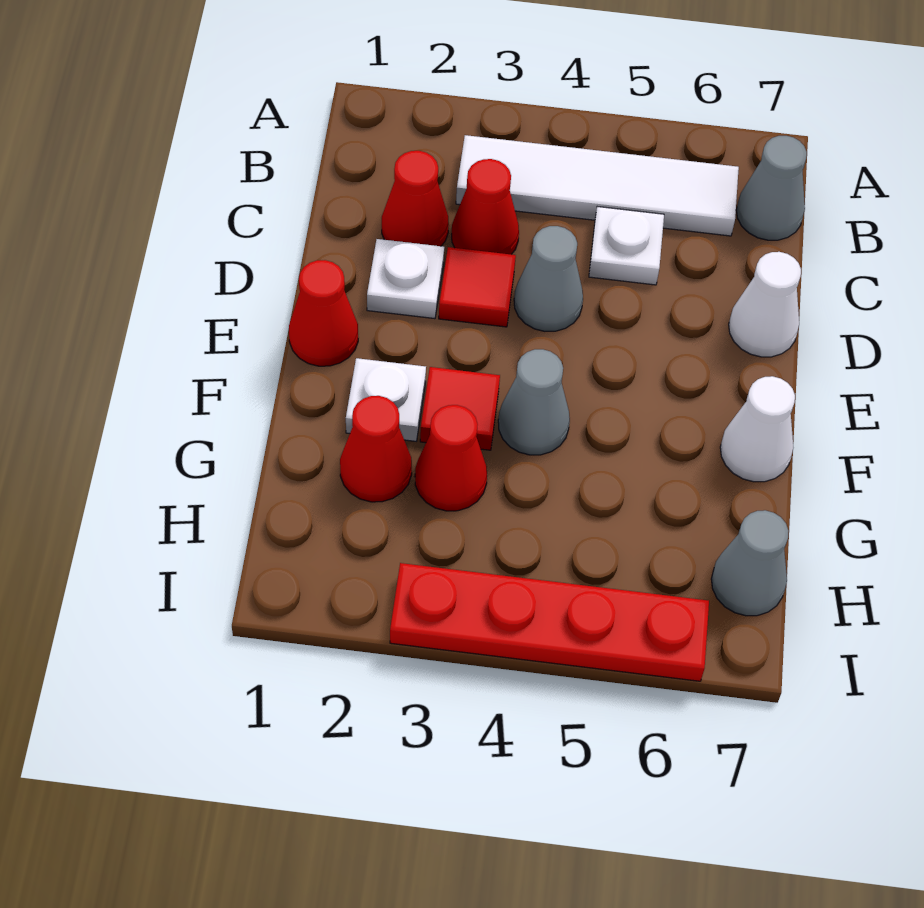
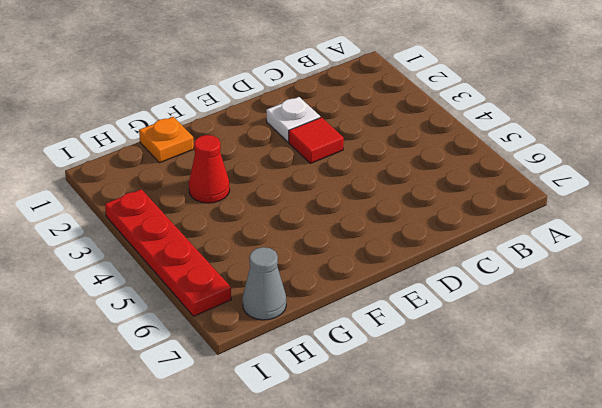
orange plate G1 level 1 -> none
none -> white tile B3:B6 level 1
none -> grey cone B7 level 1
none -> red cone C2 level 1

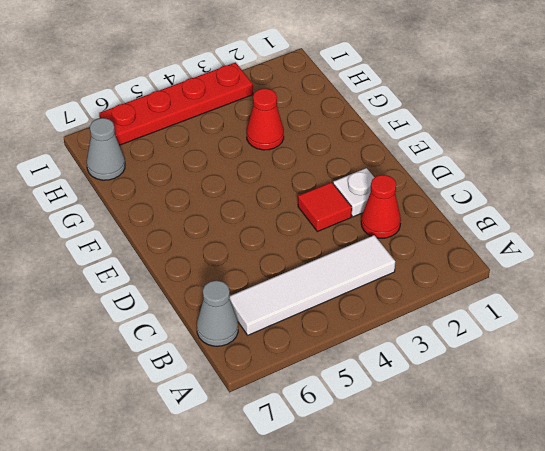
none -> red cone C3 level 1
none -> white plate C5 level 1
none -> grey cone D4 level 1

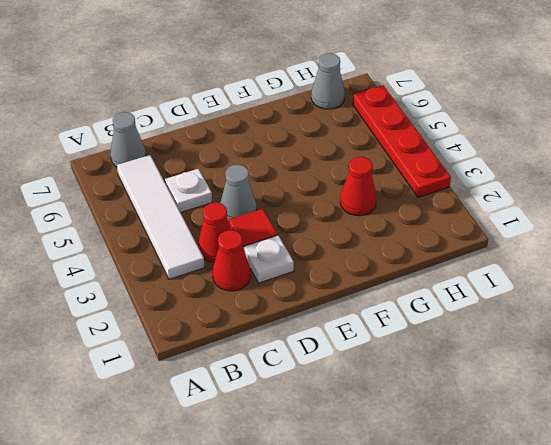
none -> white cone D7 level 1
none -> red cone E1 level 1
none -> white plate F2 level 1

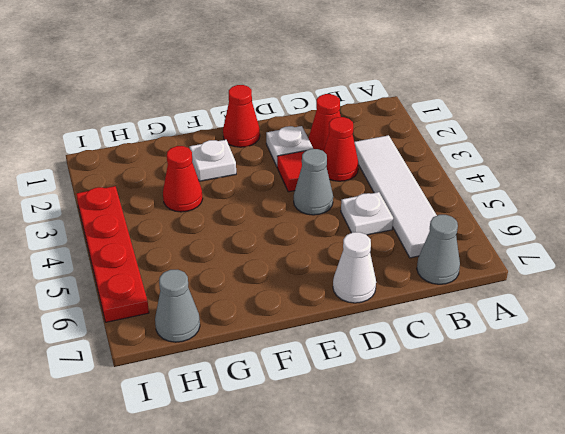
none -> red tile F3 level 1
none -> grey cone F4 level 1
none -> white cone F7 level 1

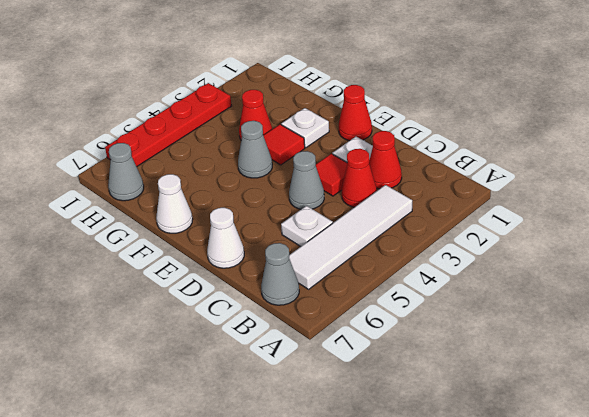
none -> red cone G2 level 1

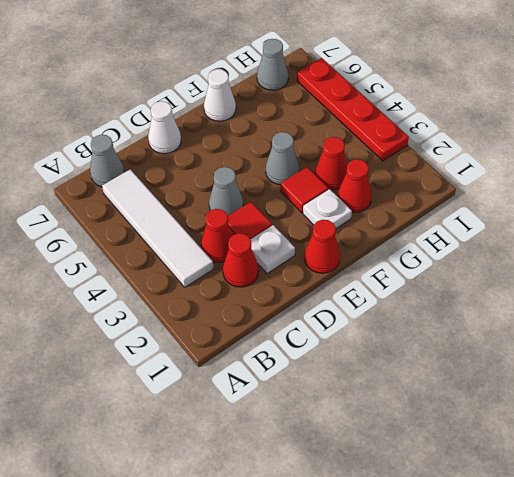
none -> white plate C5 level 1

